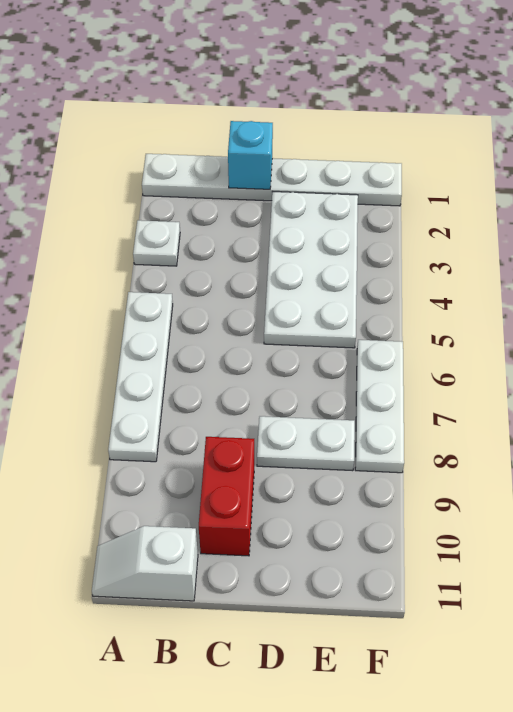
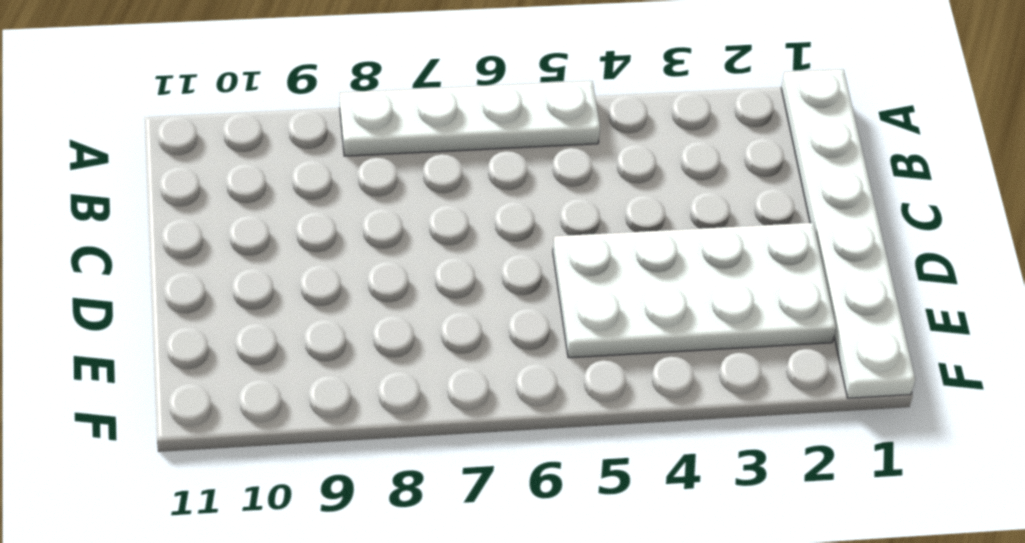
none -> white plate A3 level 1
none -> white slope A11:B11 level 1 top B

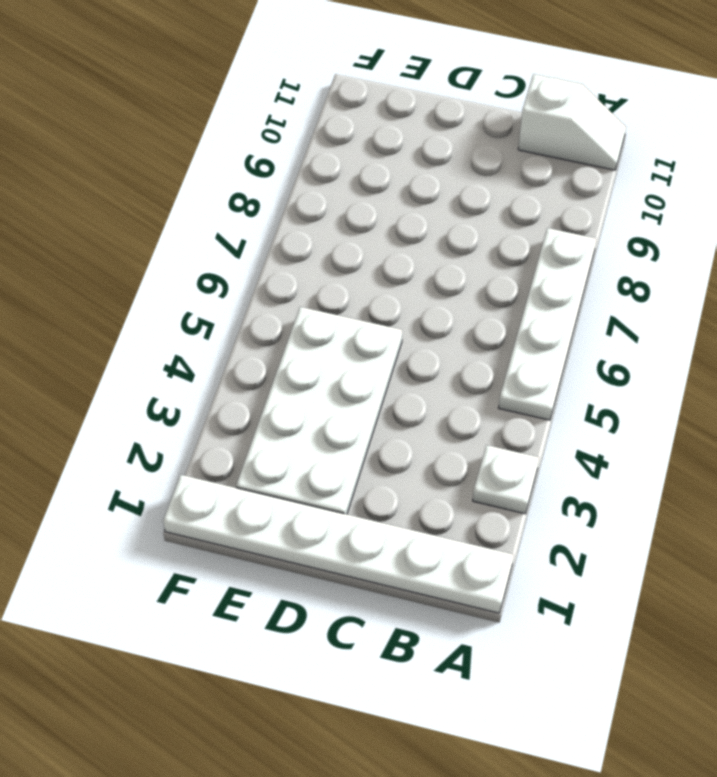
none -> red brick C9:C10 level 1
none -> white plate D8:E8 level 1

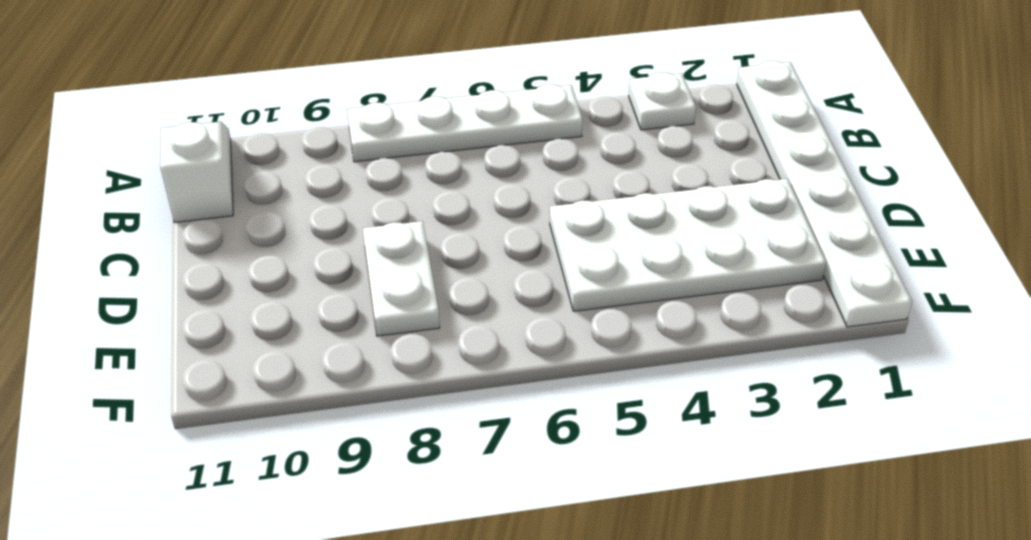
none -> red brick C9:C10 level 1
none -> white plate F6:F8 level 1

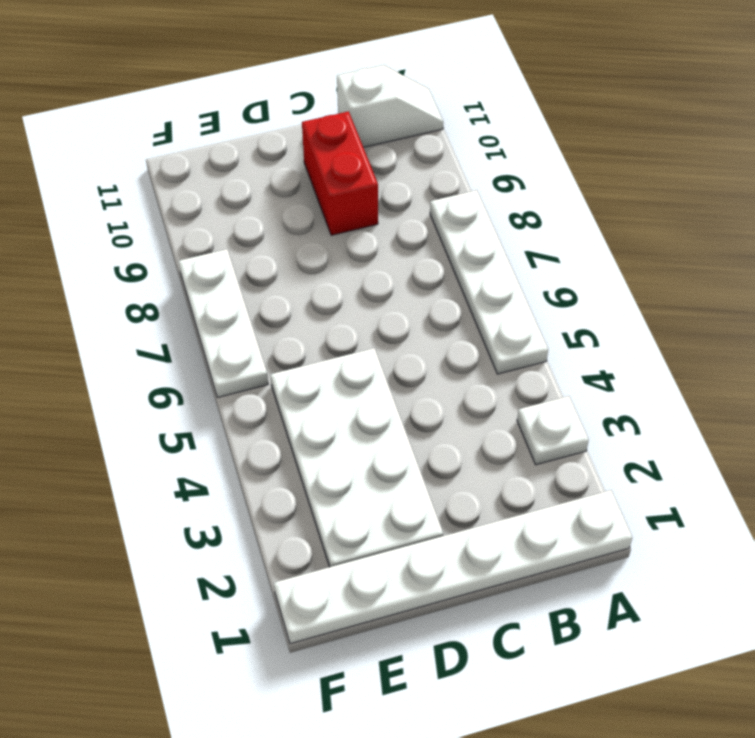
none -> white plate D8:E8 level 1
none -> cyan brick C1 level 2

